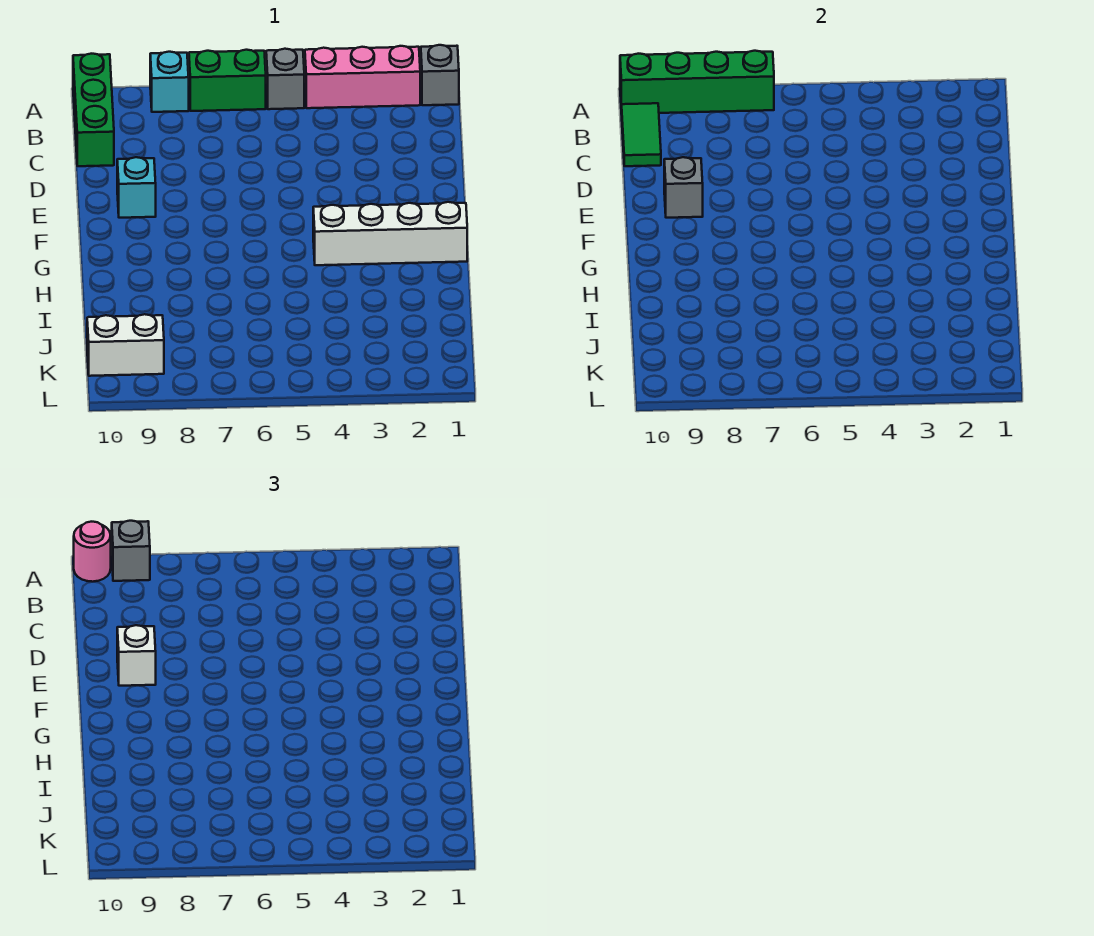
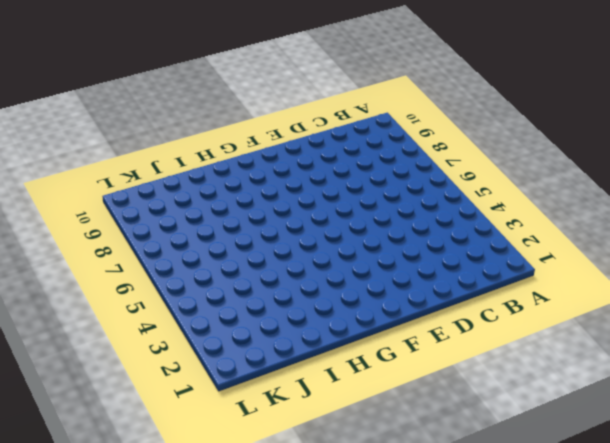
none -> grey brick A1 level 1
none -> pink brick A2:A4 level 1
none -> grey brick A5 level 1

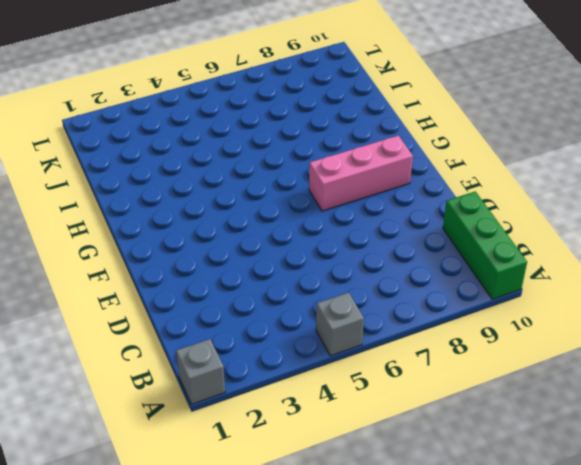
pink brick F7:F9 level 1 -> pink brick A2:A4 level 1
none -> green brick A6:A7 level 1
none -> cyan brick A8 level 1
none -> cyan brick E9 level 1

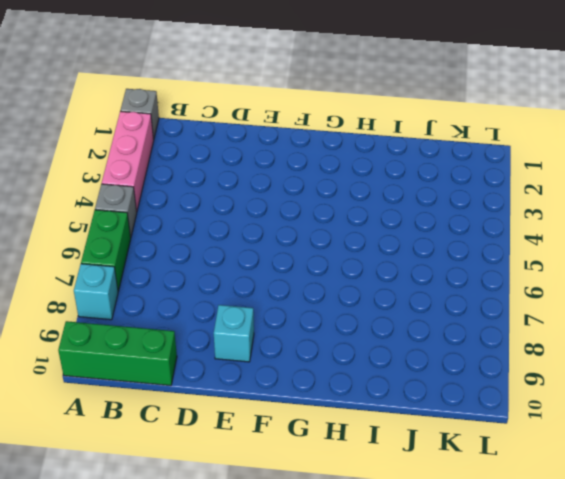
none -> white brick G1:G4 level 1
none -> white brick K9:K10 level 1
none -> green brick A7:A10 level 2

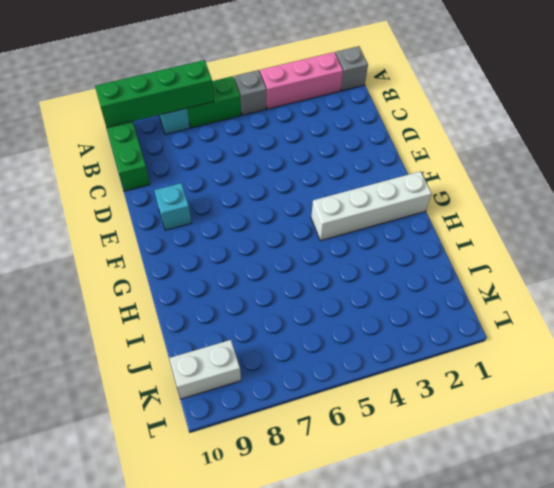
none -> green tile B10:C10 level 2
none -> grey brick E9 level 2
none -> grey brick A9 level 3

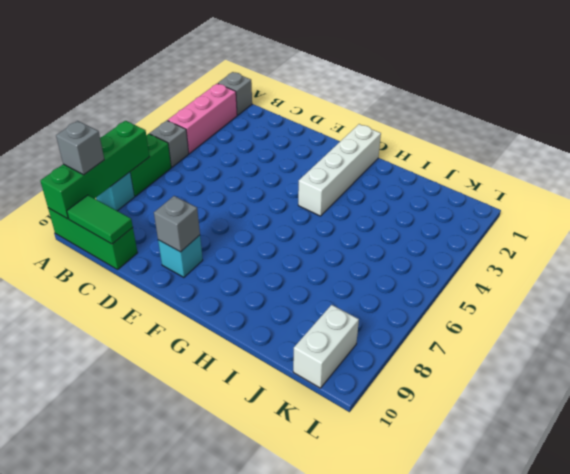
none -> pink round brick A10 level 3
none -> white brick E9 level 3

